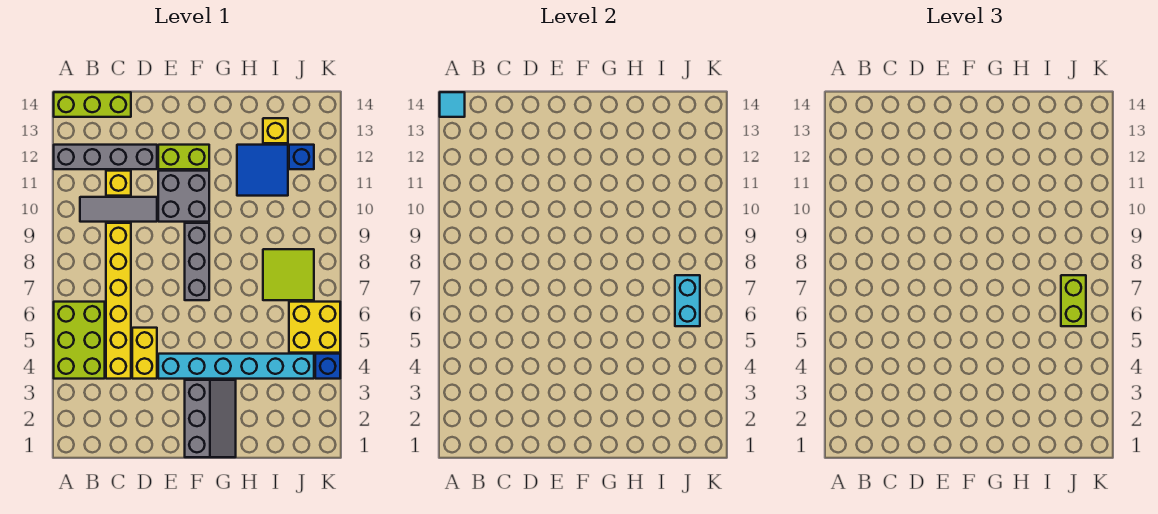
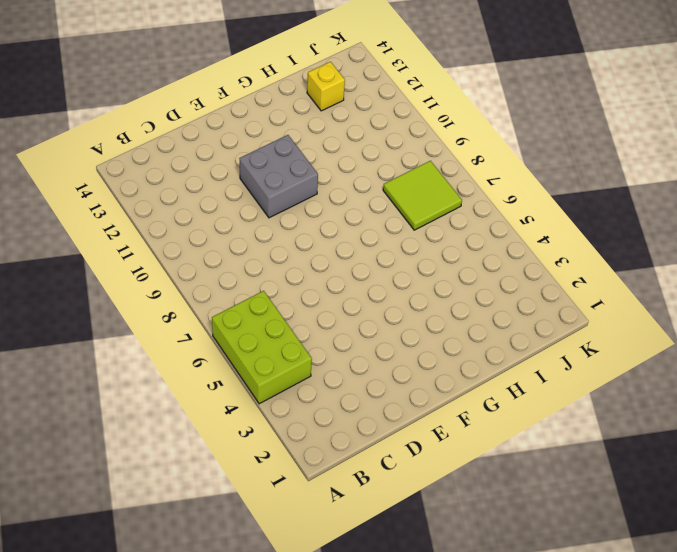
none -> grey brick A12:D12 level 1
none -> lime brick A14:C14 level 1
none -> grey tile B10:D10 level 1

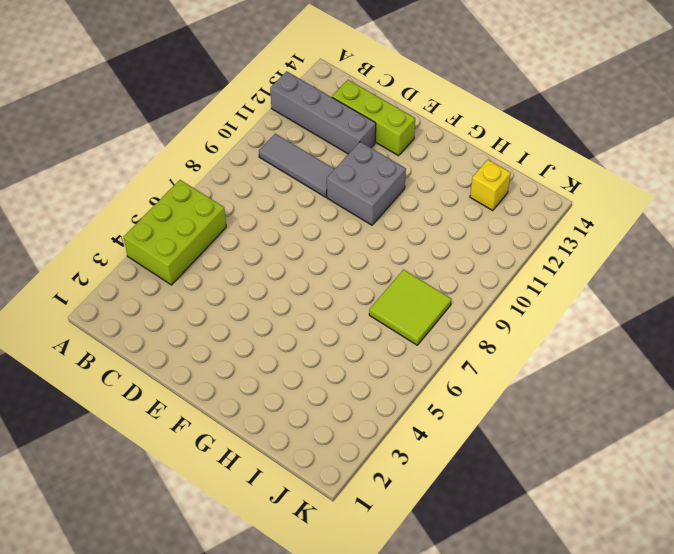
lime brick C13:E13 level 1 -> lime brick A14:C14 level 1
none -> yellow brick C4:C9 level 1
none -> yellow brick C11 level 1
none -> yellow brick D4:D5 level 1

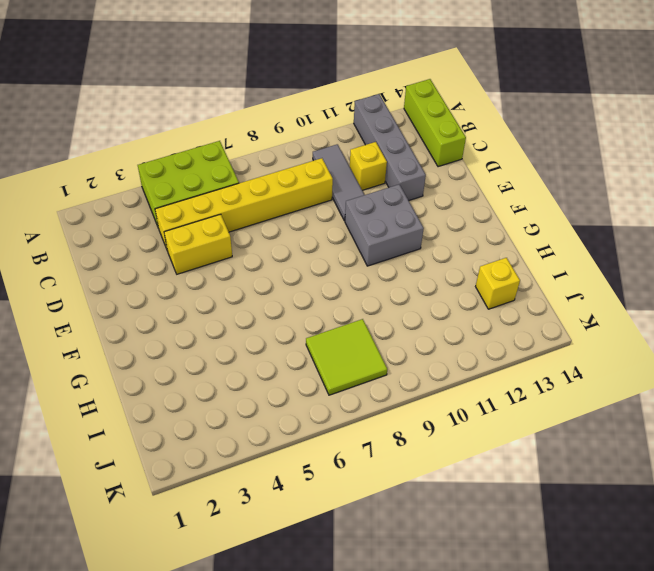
none -> cyan brick E4:J4 level 1
none -> lime brick E12:F12 level 1
none -> grey slope F1:G3 level 1 top F

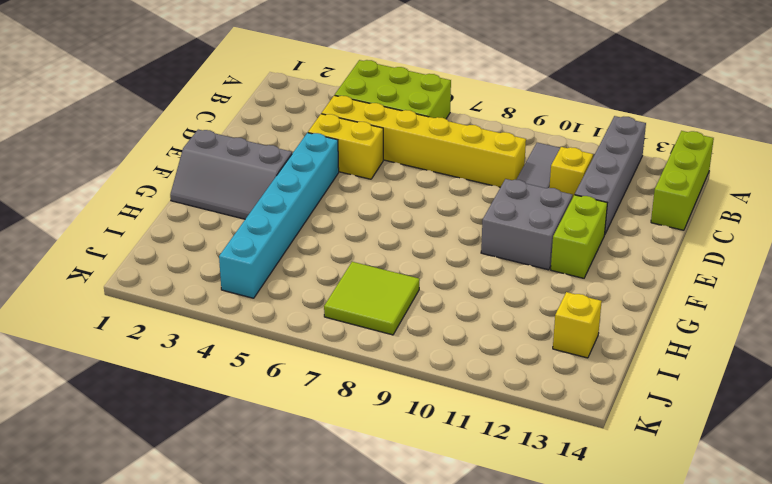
none -> grey brick F7:F9 level 1
none -> blue tile H11:I12 level 1
none -> yellow brick J5:K6 level 1

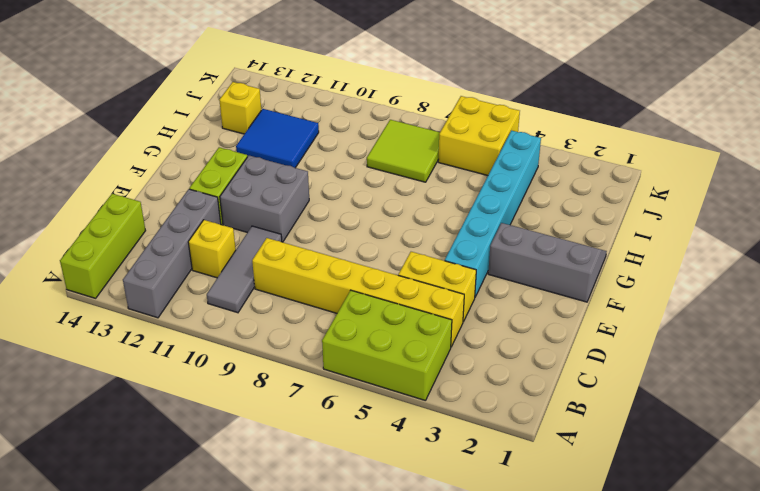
none -> grey brick F7:F9 level 1
none -> blue brick J12 level 1
none -> blue brick K4 level 1

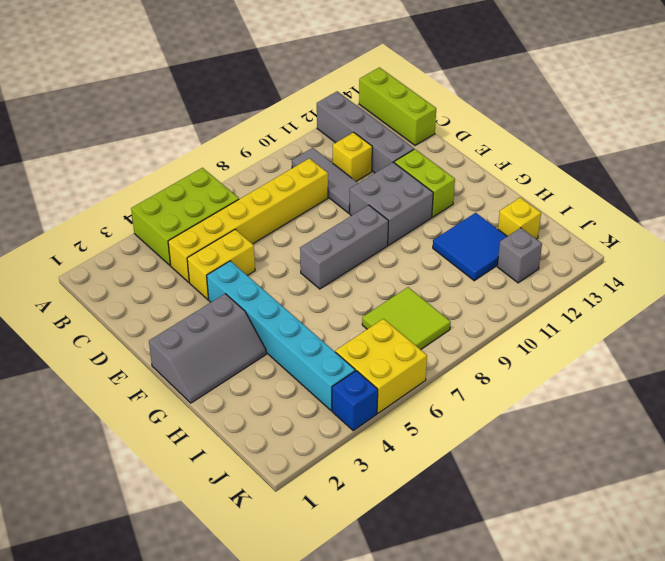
grey brick J12 level 1 -> blue brick J12 level 1
none -> cyan tile A14 level 2
none -> cyan brick J6:J7 level 2
none -> lime brick J6:J7 level 3

